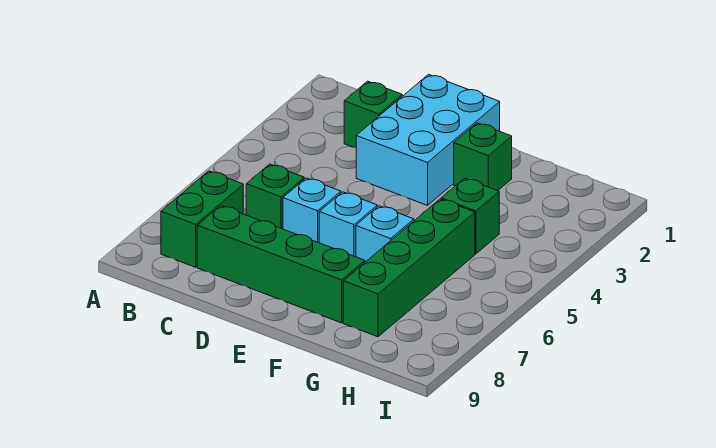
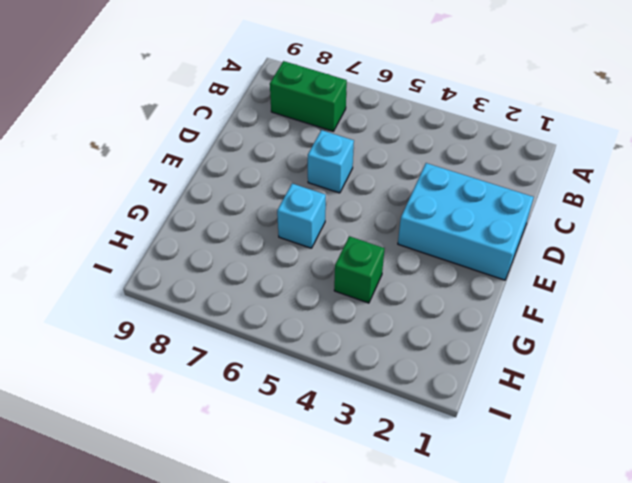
none -> green brick C2 level 1
none -> green brick C6 level 1

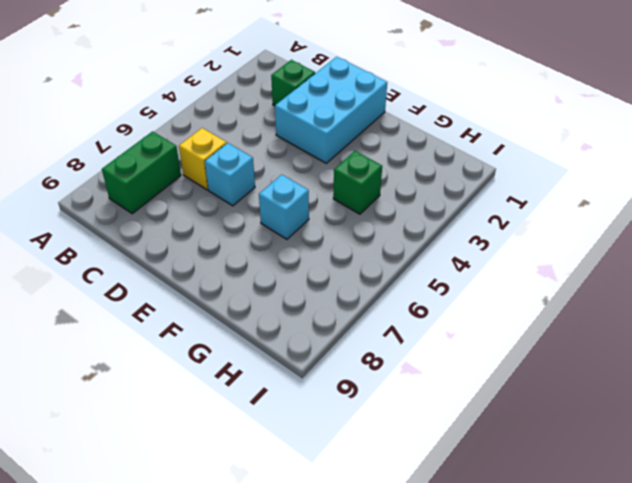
yellow brick C6 level 1 -> green brick C6 level 1
none -> green brick C8:F8 level 1
none -> cyan brick E6 level 1

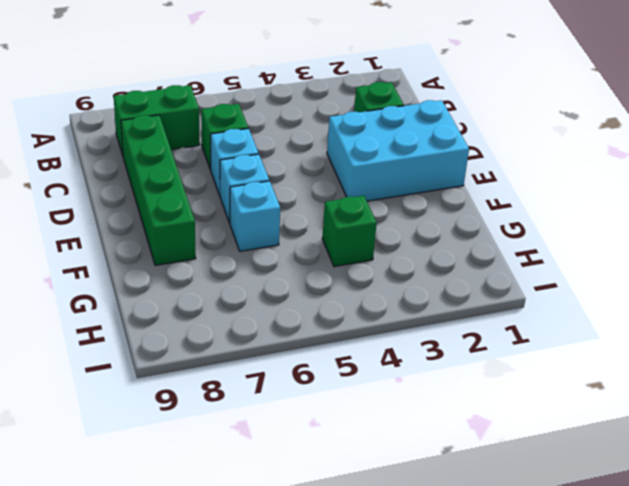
none -> green brick F2 level 1
none -> green brick G5:G8 level 1

